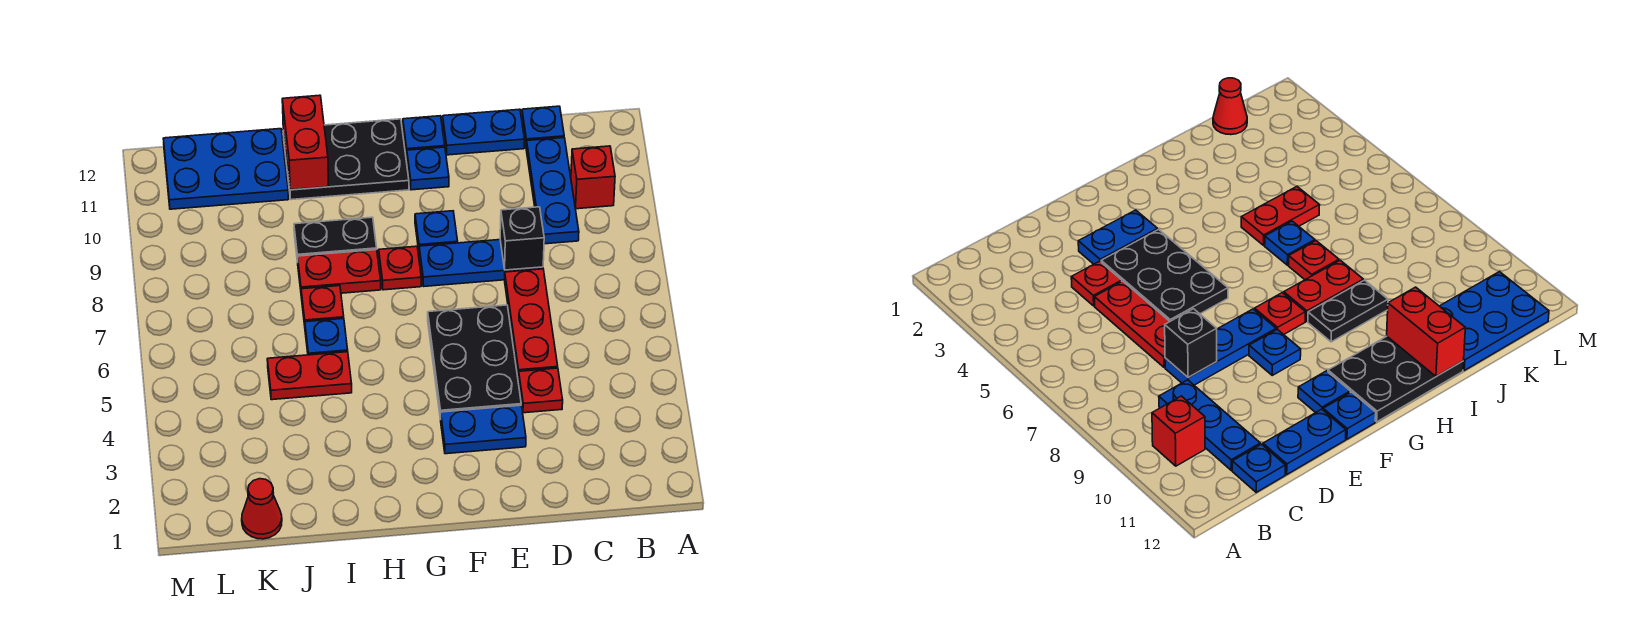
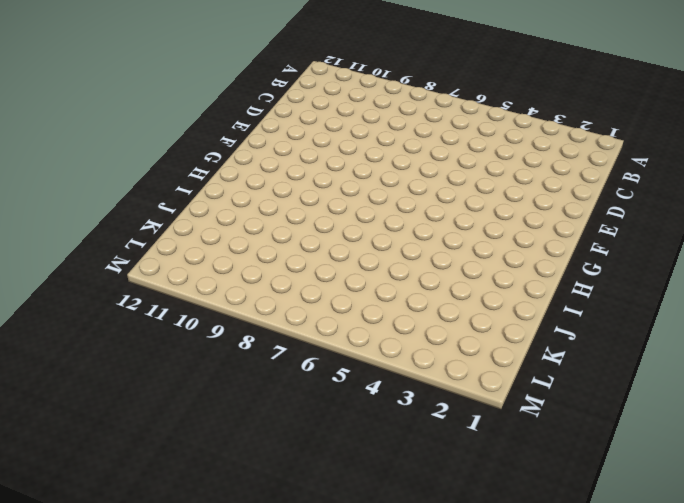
none -> red brick B10 level 1
none -> blue plate C9:C11 level 1
none -> blue plate C12 level 1

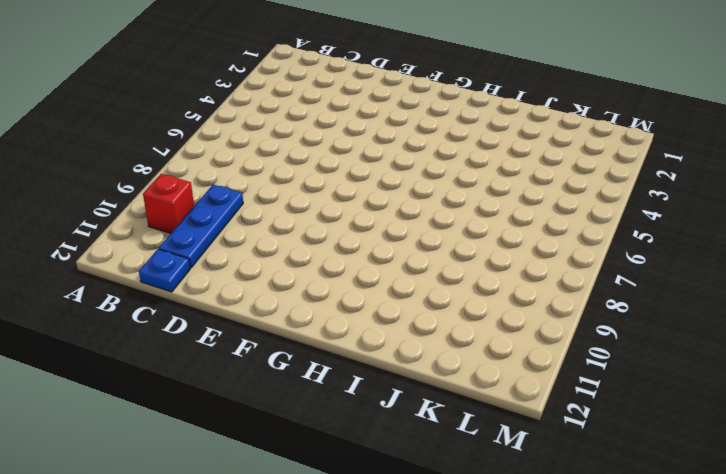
none -> red plate D4 level 1
none -> red plate D5:D7 level 1
none -> blue plate D8:F8 level 1

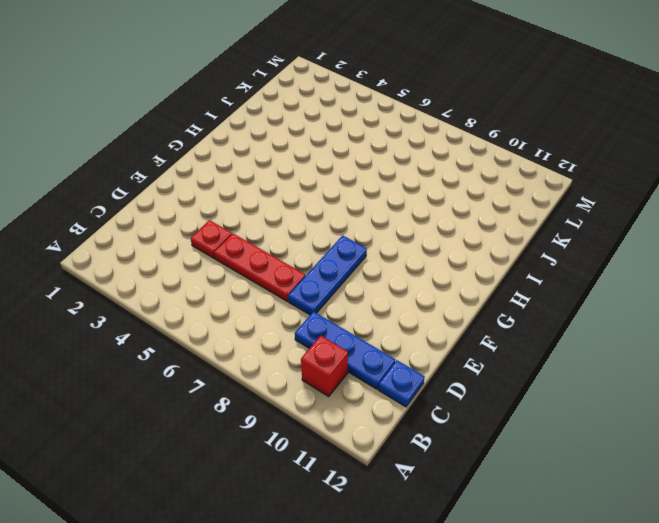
none -> blue plate D12:E12 level 1
none -> blue plate E3:F3 level 1
none -> black plate E4:F6 level 1

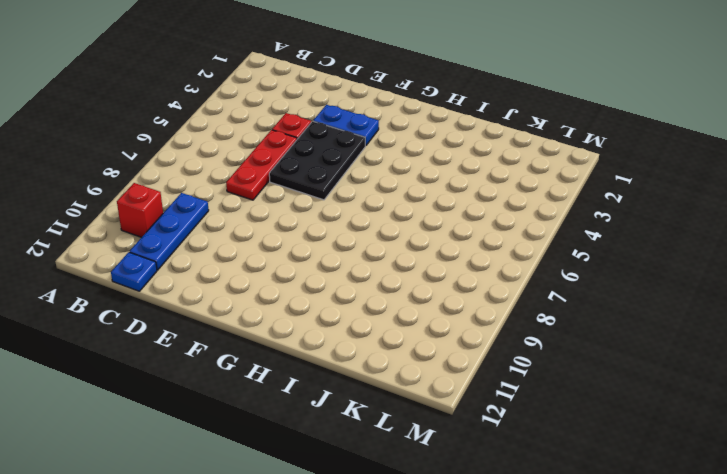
none -> blue plate D8:F8 level 1
none -> blue plate D12:E12 level 1
none -> blue plate F9 level 1

